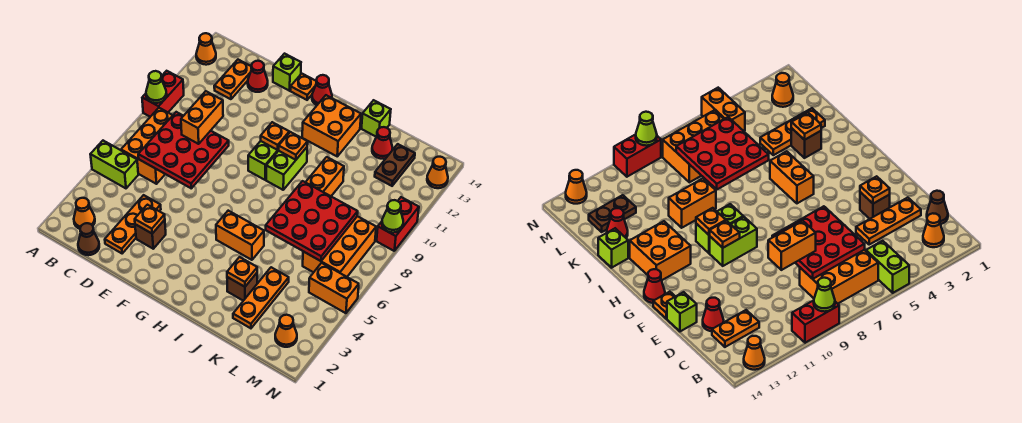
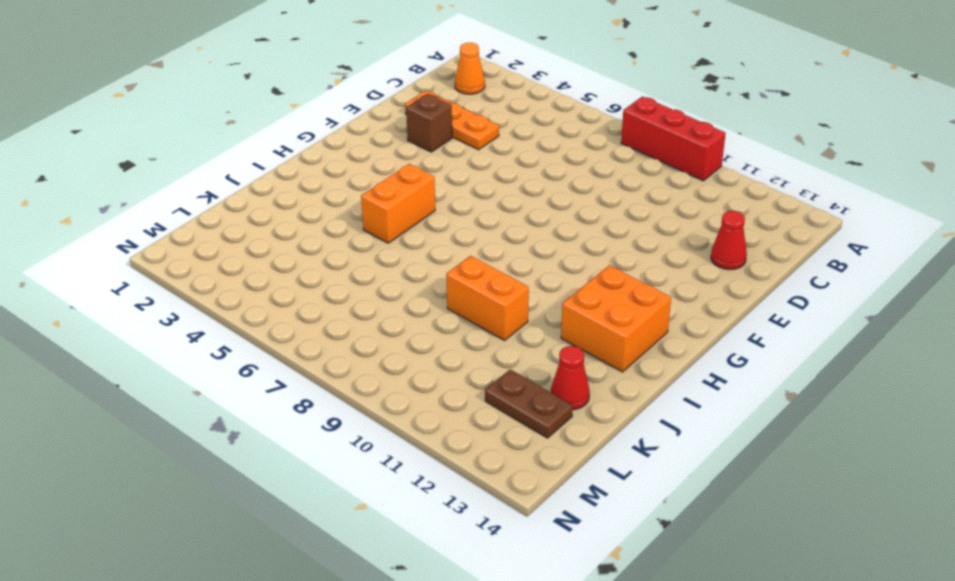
red brick A8:A10 level 1 -> red brick A9:A10 level 1
none -> lime brick A5:B5 level 1
none -> orange cone A13 level 1
none -> orange brick B6:C8 level 1
none -> brown cone C1 level 1

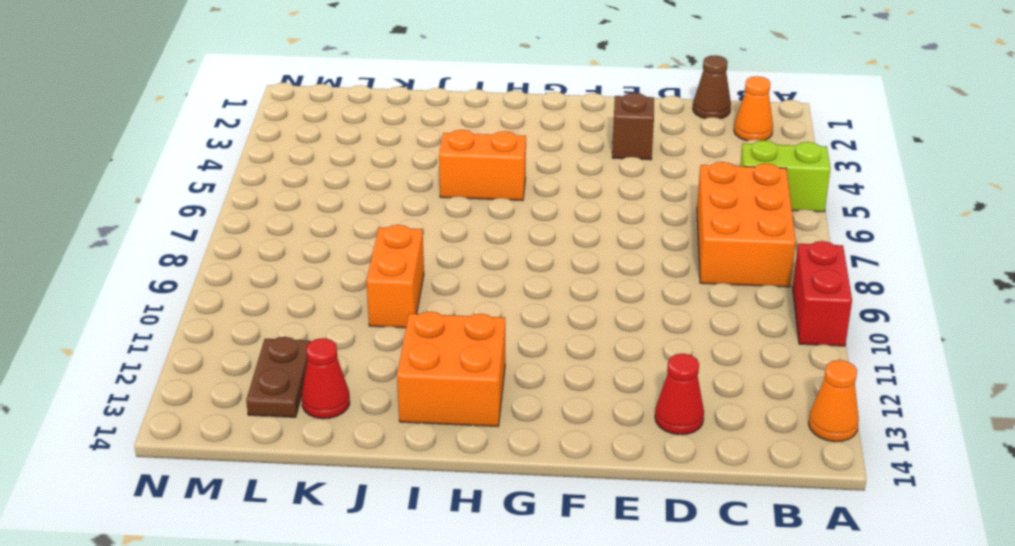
none -> orange plate C12:C13 level 1
none -> orange plate D2:D4 level 1
none -> lime brick E14 level 1
none -> orange plate F14 level 1

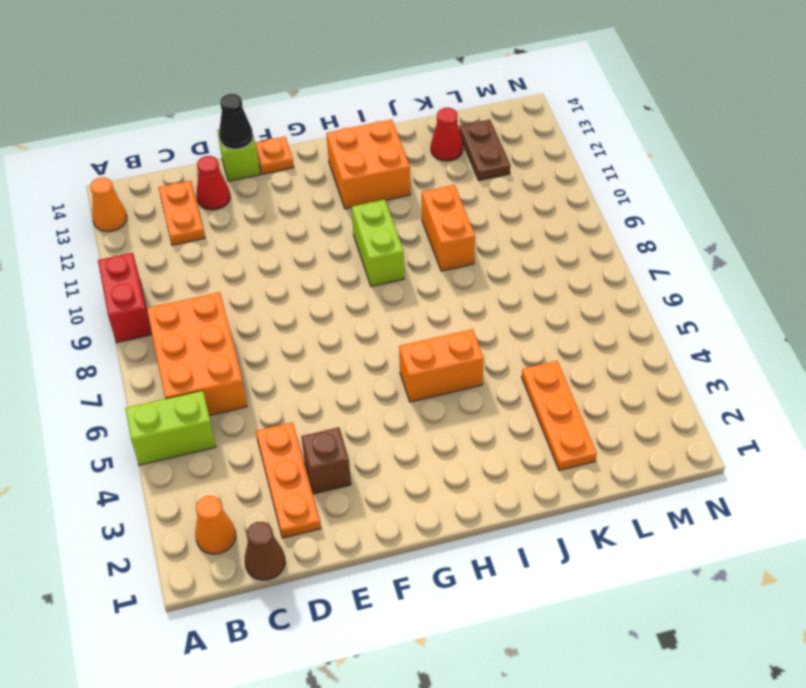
black cone E14 level 2 -> none
none -> lime brick G9:G10 level 1
none -> red cone G14 level 1
none -> brown brick J3 level 1
none -> lime brick J14 level 1

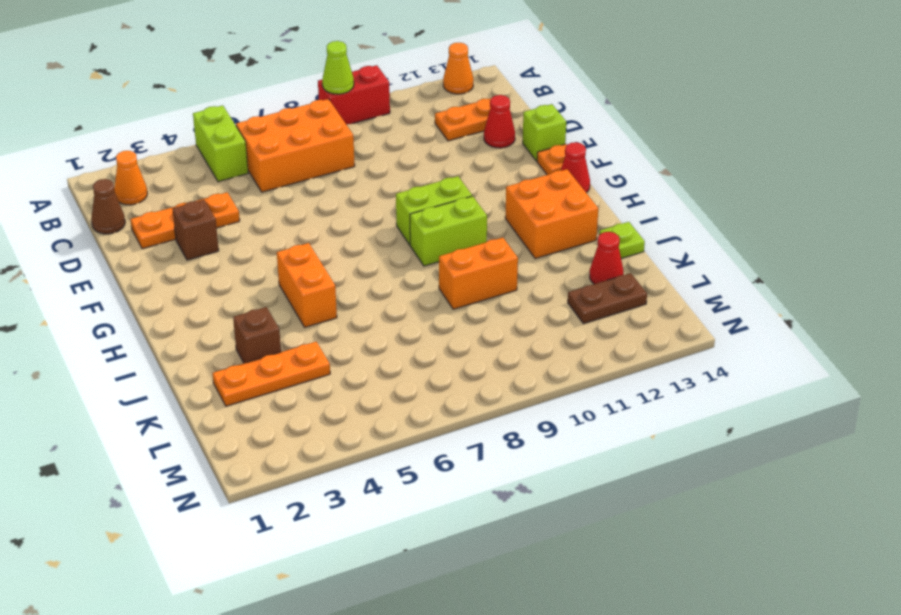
lime plate J14 level 1 -> lime brick J14 level 1
none -> orange brick L6:M8 level 1
none -> orange cone M2 level 1
none -> orange brick M5:N5 level 1
none -> red brick N9:N10 level 1

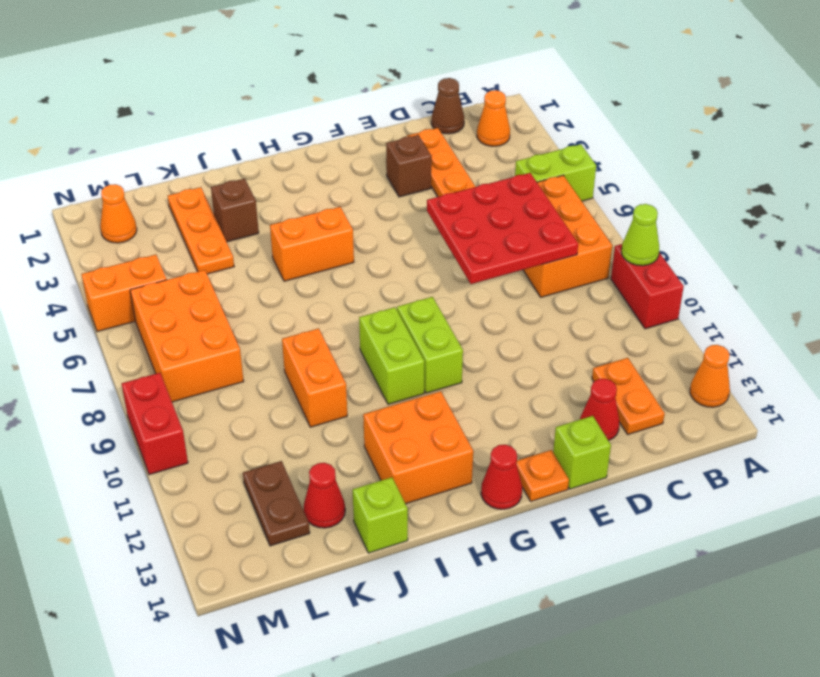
none -> orange cone N13 level 1
none -> orange plate E3 level 2
none -> orange plate G10 level 2
none -> orange plate H10 level 2

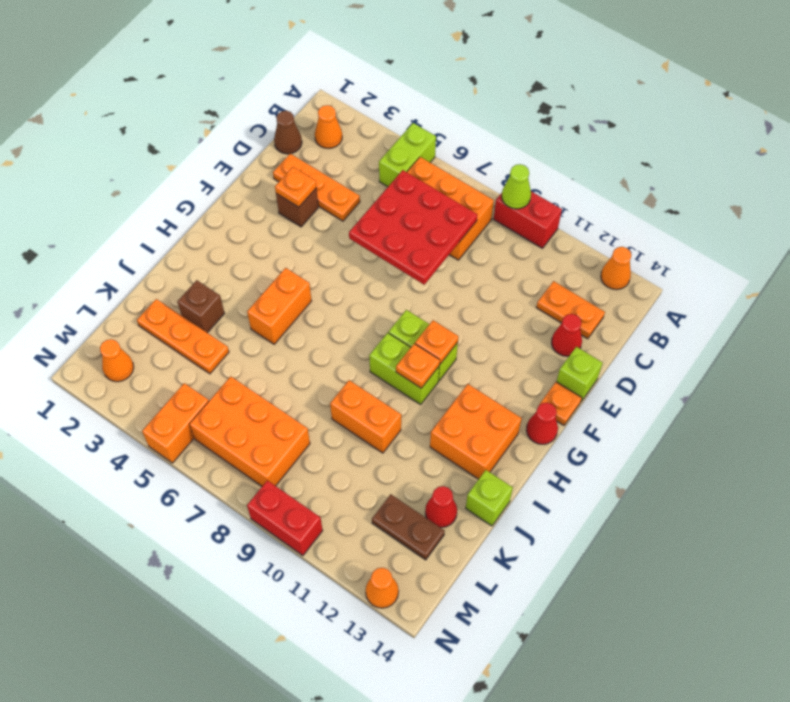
none -> orange plate J3 level 2
none -> red plate J6:L8 level 2
none -> lime cone N9 level 2
none -> orange brick D8:D9 level 3

